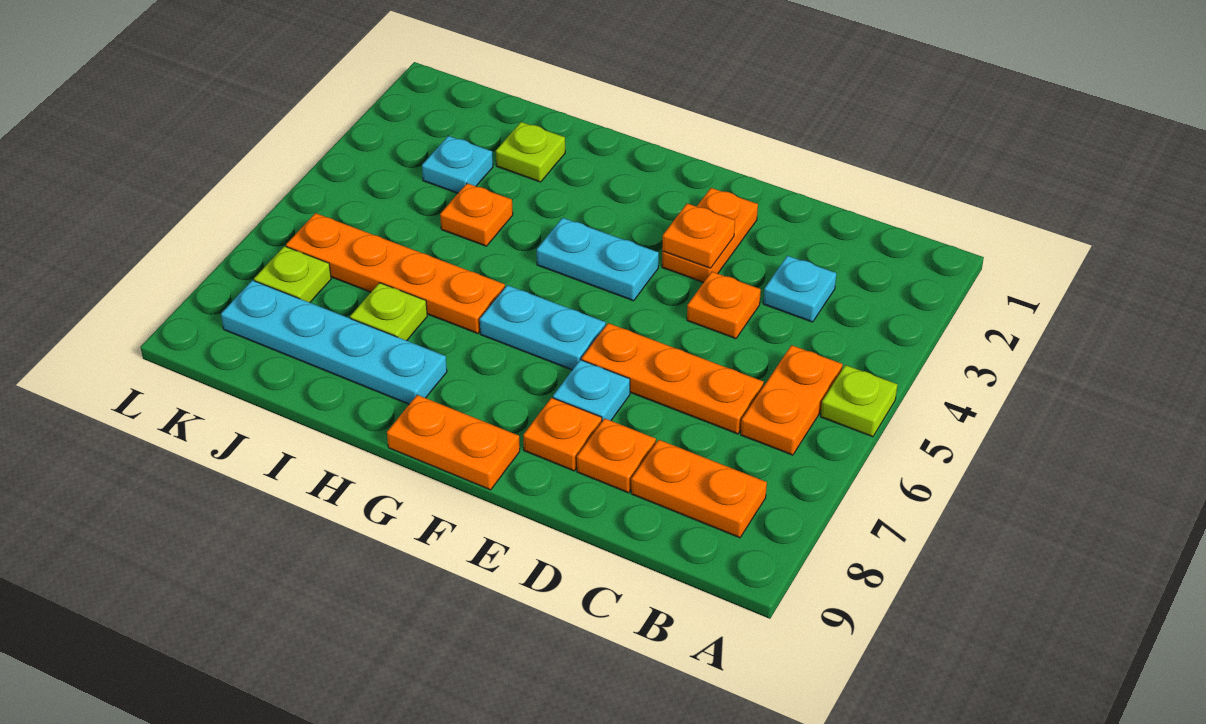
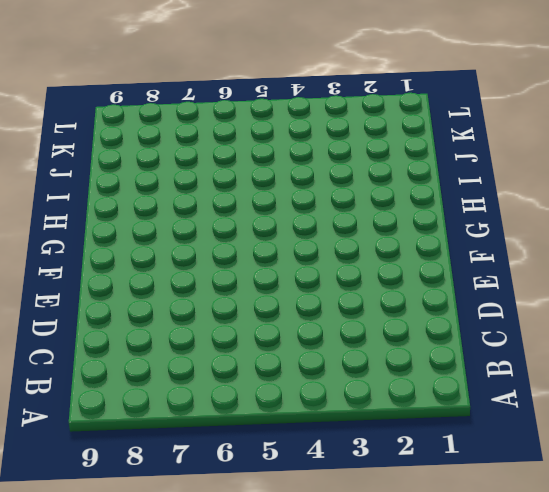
none -> lime plate A5 level 1
none -> orange plate B5:B6 level 1
none -> orange plate B8:C8 level 1

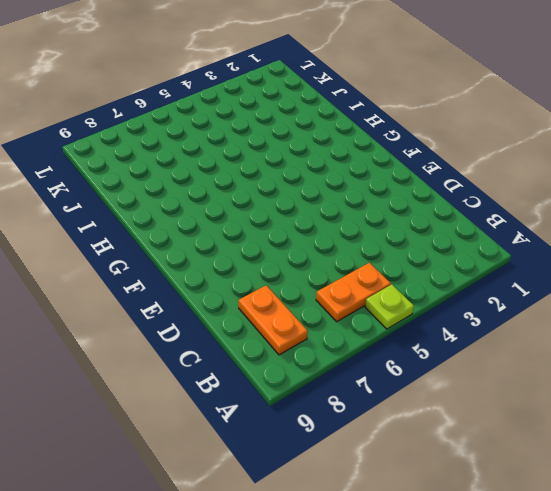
none -> cyan plate C3 level 1
none -> orange plate C6:E6 level 1
none -> orange plate D4 level 1

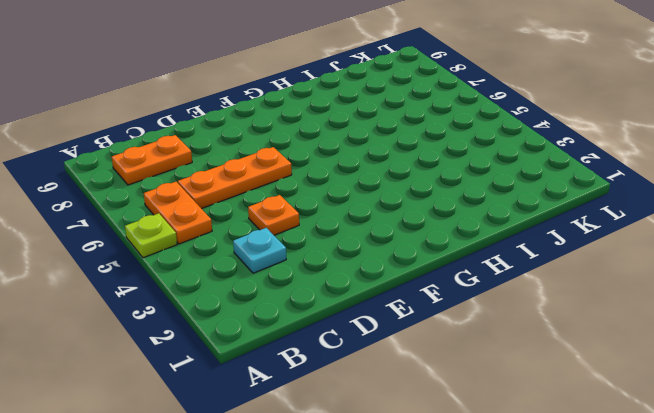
none -> orange plate D8 level 1
none -> orange plate E2:E3 level 1
none -> cyan plate E7 level 1

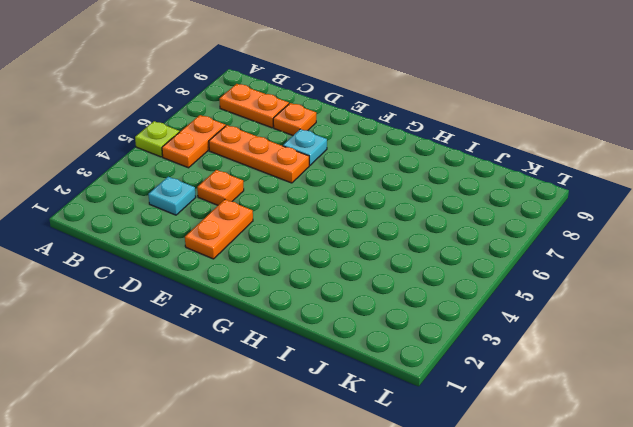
none -> orange plate E8 level 1
none -> cyan plate F4:G4 level 1
none -> cyan plate F6:G6 level 1

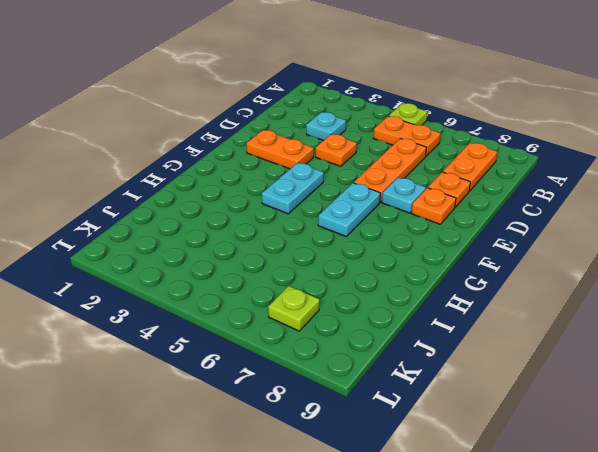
none -> orange plate F9:G9 level 1
none -> orange plate H6:K6 level 1
none -> cyan plate H8:K8 level 1

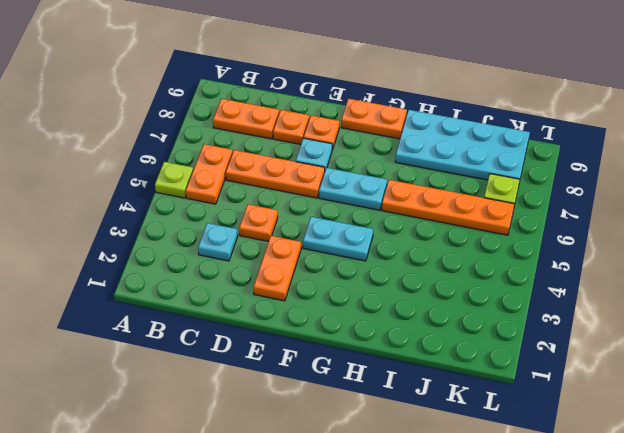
cyan plate H8:K9 level 1 -> cyan plate H8:K8 level 1
none -> lime plate I2 level 1
none -> orange plate I4 level 1
none -> lime plate I7 level 1

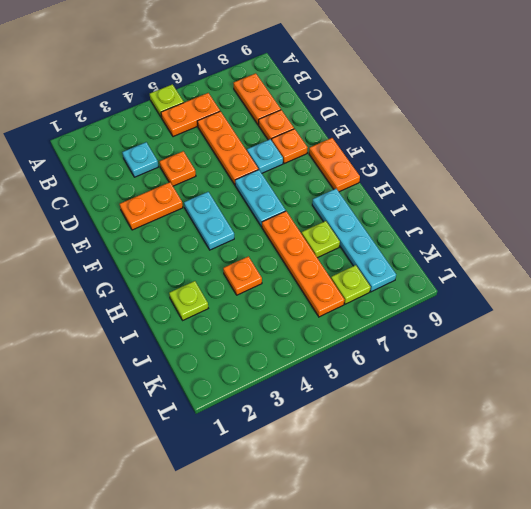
none -> cyan plate J3 level 1
none -> orange plate E3 level 2

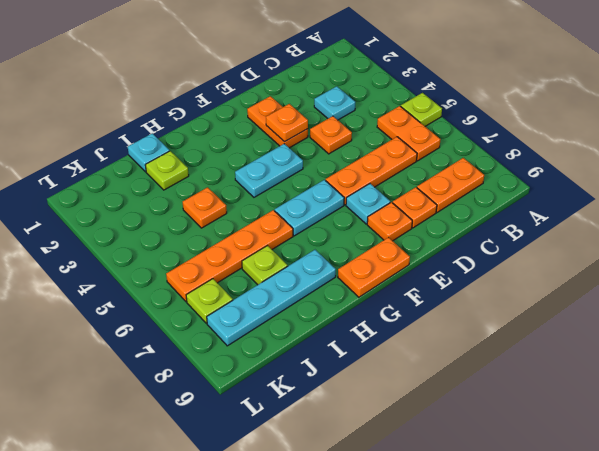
cyan plate I1 level 1 -> cyan plate J3 level 1

